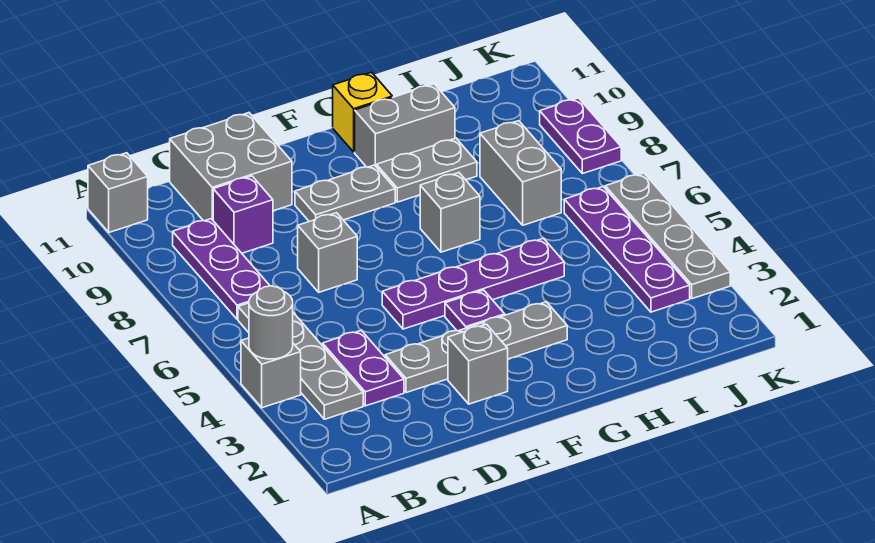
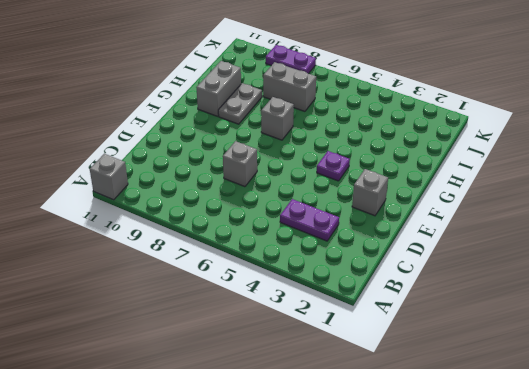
none -> grey brick A4 level 1
none -> grey plate B3:B6 level 1
none -> purple plate B7:B9 level 1

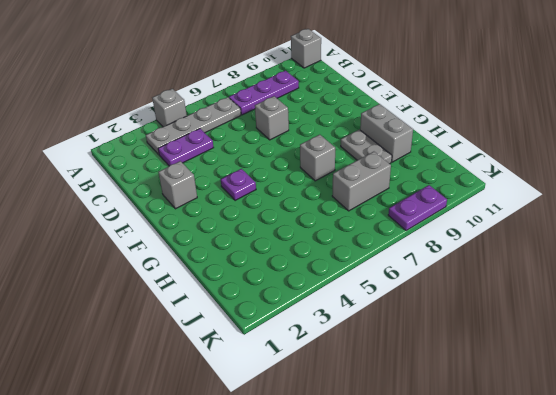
none -> purple brick C9 level 1
none -> grey brick C10:D11 level 1
none -> grey plate D3:G3 level 1

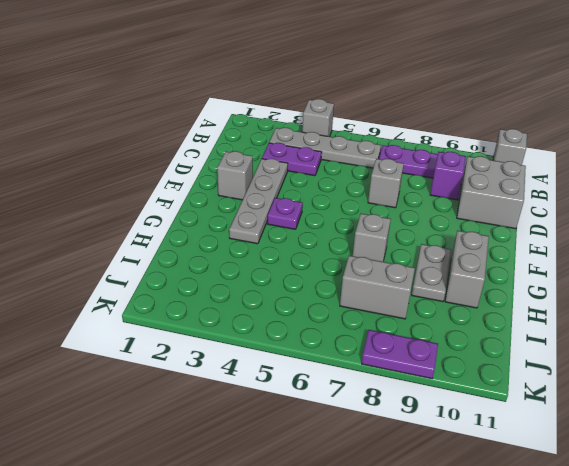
none -> purple plate E5:H5 level 1
none -> grey plate E9:F9 level 1
none -> yellow brick G11 level 1

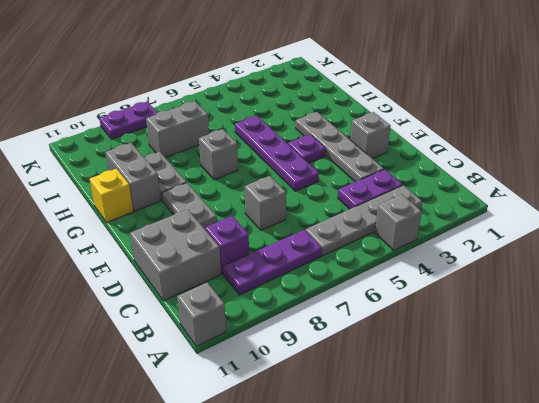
none -> purple plate J3:J6 level 1
none -> grey plate K3:K6 level 1
none -> grey round brick A4 level 2

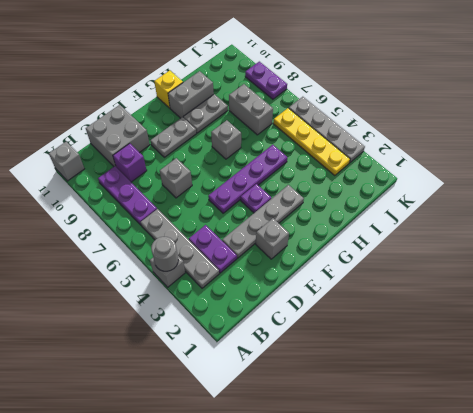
yellow plate J3:J6 level 1 -> purple plate J3:J6 level 1

